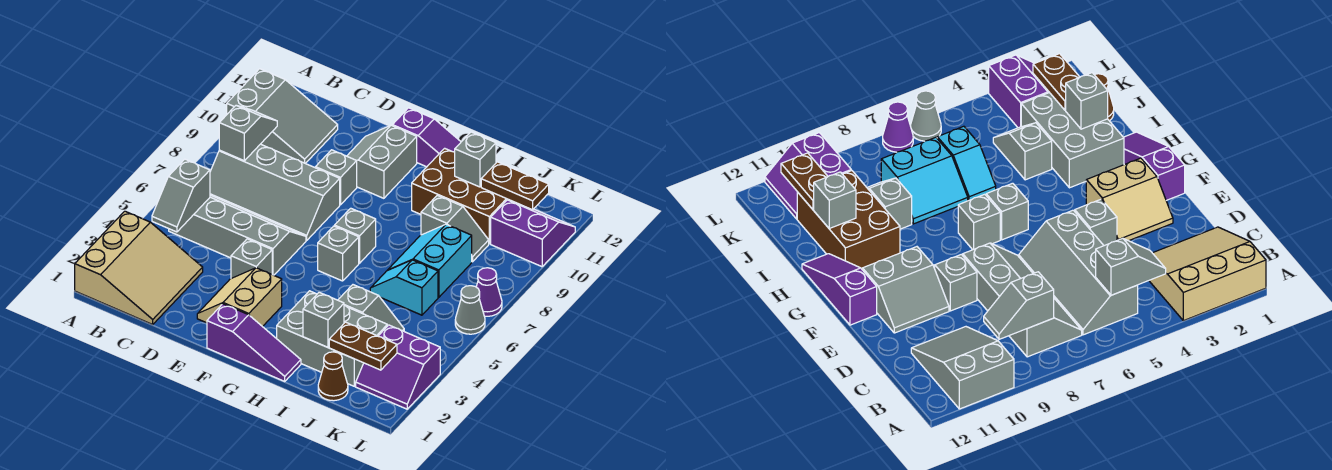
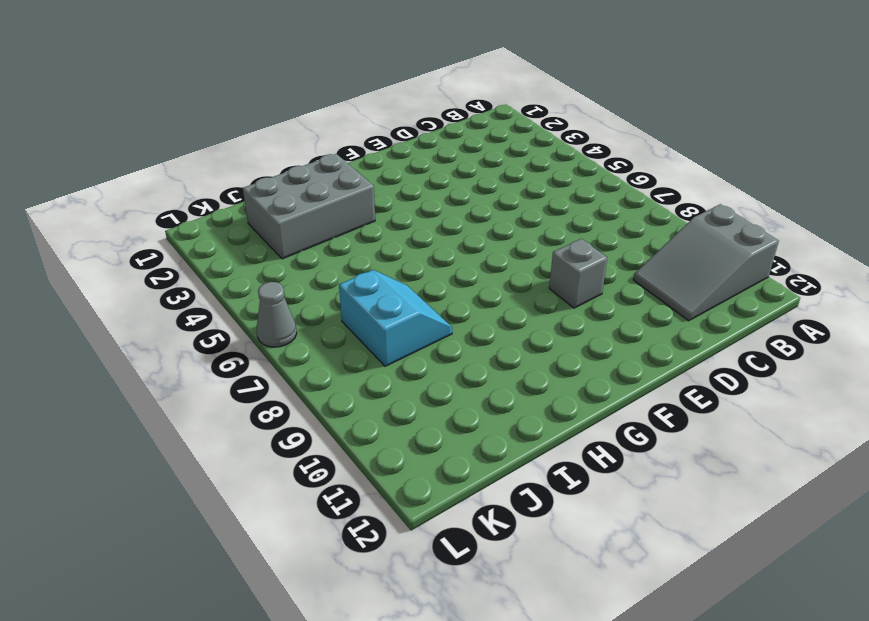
none -> tan slope A1:C3 level 1 top A
none -> grey slope B5:E6 level 1 top 5
none -> grey slope B7:E8 level 1 top 8

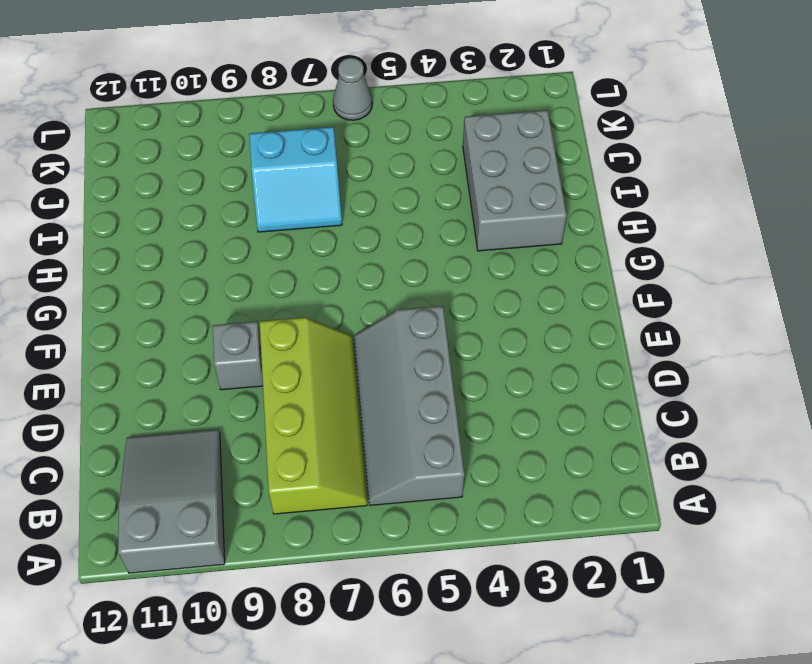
lime slope B7:E8 level 1 top 8 -> grey slope B7:E8 level 1 top 8
none -> tan slope A1:C3 level 1 top A
none -> tan slope E2:F3 level 1 top F
none -> grey brick E4 level 1

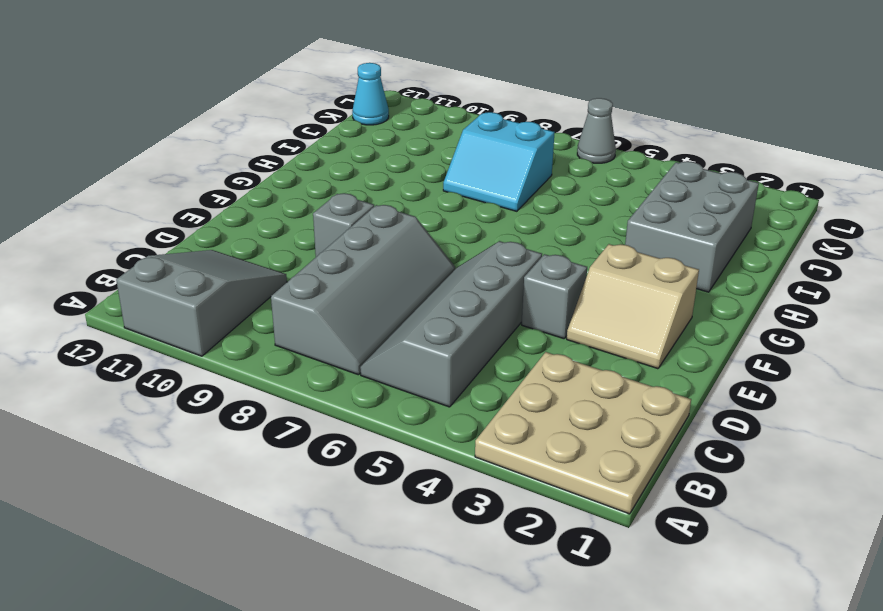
tan plate A1:C3 level 1 -> tan slope A1:C3 level 1 top A
cyan cone K12 level 1 -> none
none -> grey slope E10:F11 level 1 top F
none -> purple slope F1:H1 level 1 top F
none -> purple slope F12:H12 level 1 top F

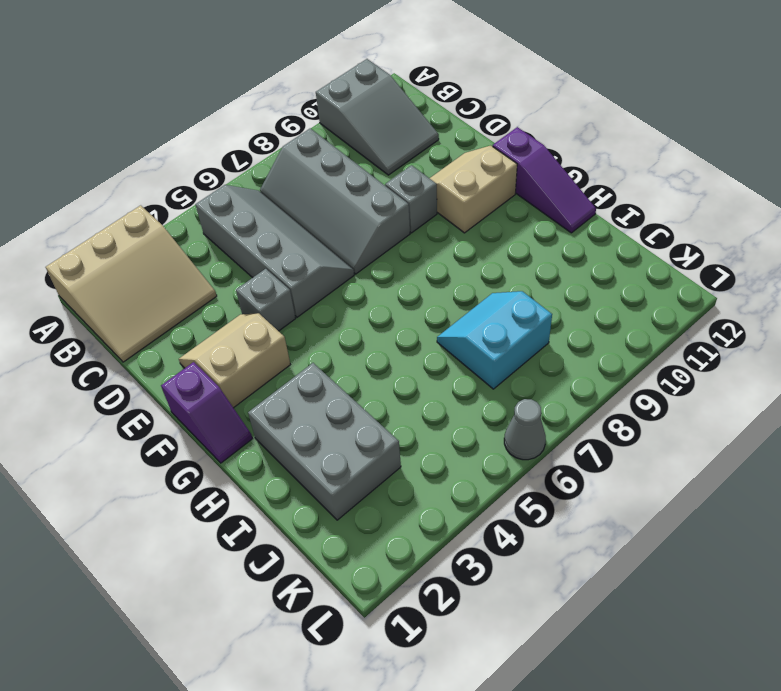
tan slope E10:F11 level 1 top F -> grey slope E10:F11 level 1 top F
purple slope F1:G1 level 1 top F -> purple slope F1:H1 level 1 top F
none -> grey brick G6 level 1
none -> grey brick G7 level 1
none -> brown brick H10:J11 level 1

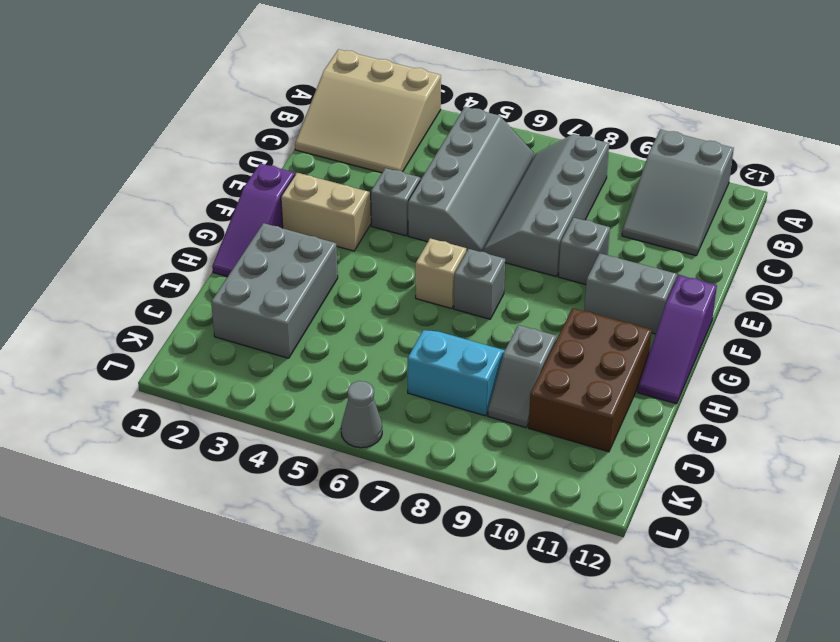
tan brick G6 level 1 -> grey brick G6 level 1
none -> grey slope I4:J4 level 1 top I
none -> cyan slope I6:J6 level 1 top J
none -> brown cone J1 level 1

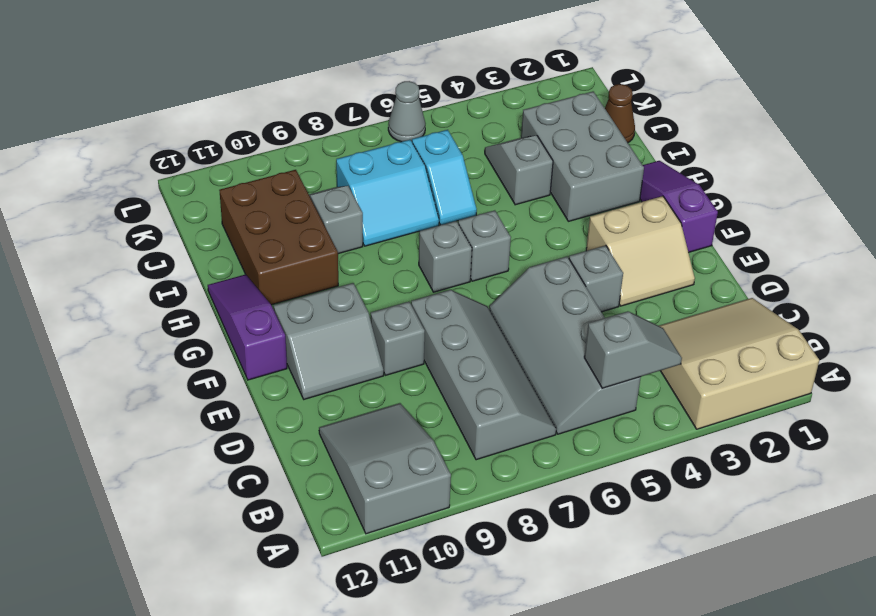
none -> purple slope K2:L3 level 1 top 3
none -> purple slope K10:L11 level 1 top 10
none -> purple cone L7 level 1

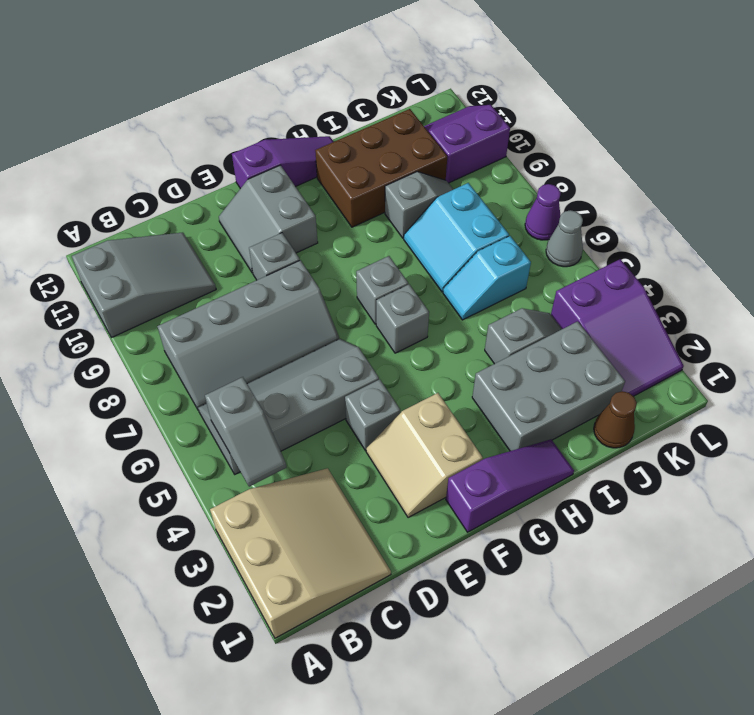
purple slope K2:L4 level 1 top 4 -> purple slope K2:L3 level 1 top 3
none -> grey slope B8:B9 level 2 top 8
none -> grey brick I2 level 2
none -> grey brick I11 level 2

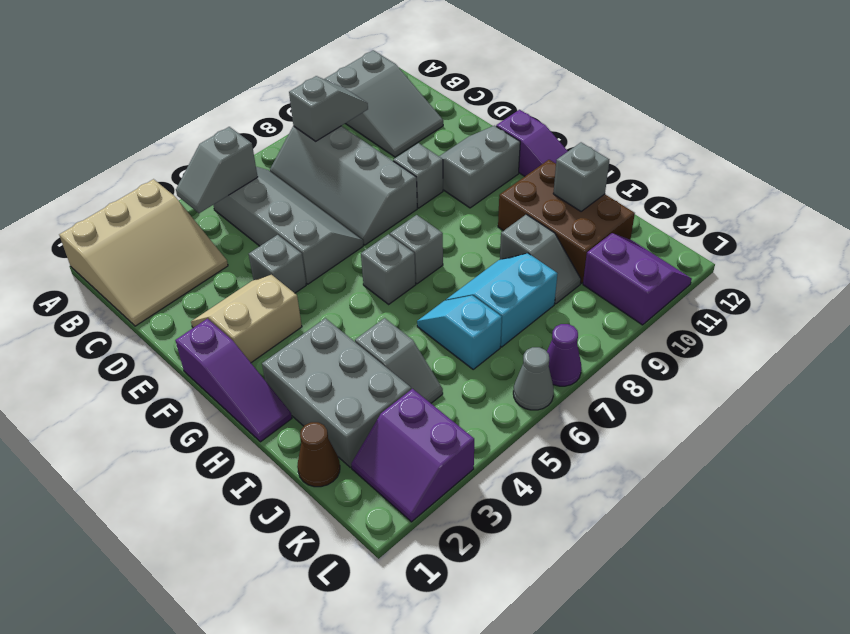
none -> grey brick I2 level 2
none -> brown plate J2:K2 level 2
none -> brown plate J11:K11 level 2

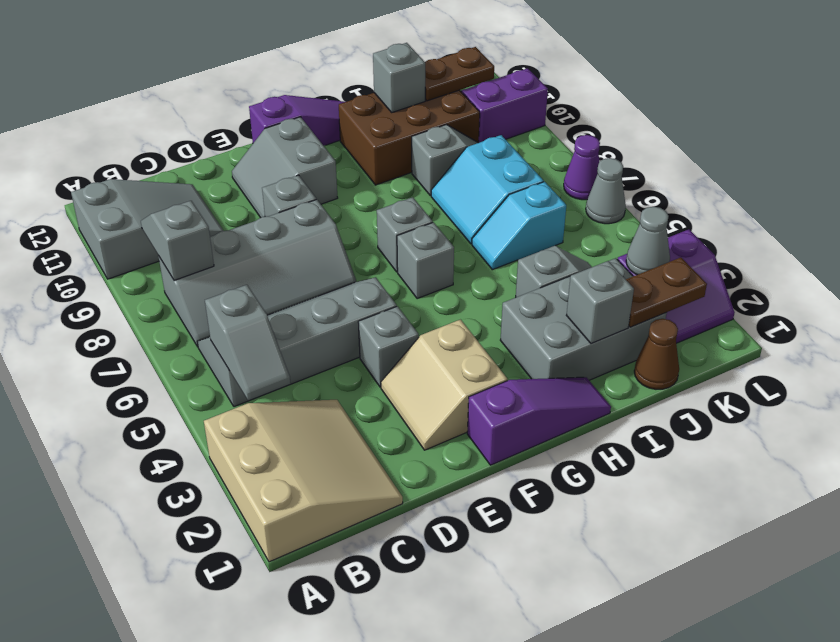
grey cone K3 level 2 -> none

